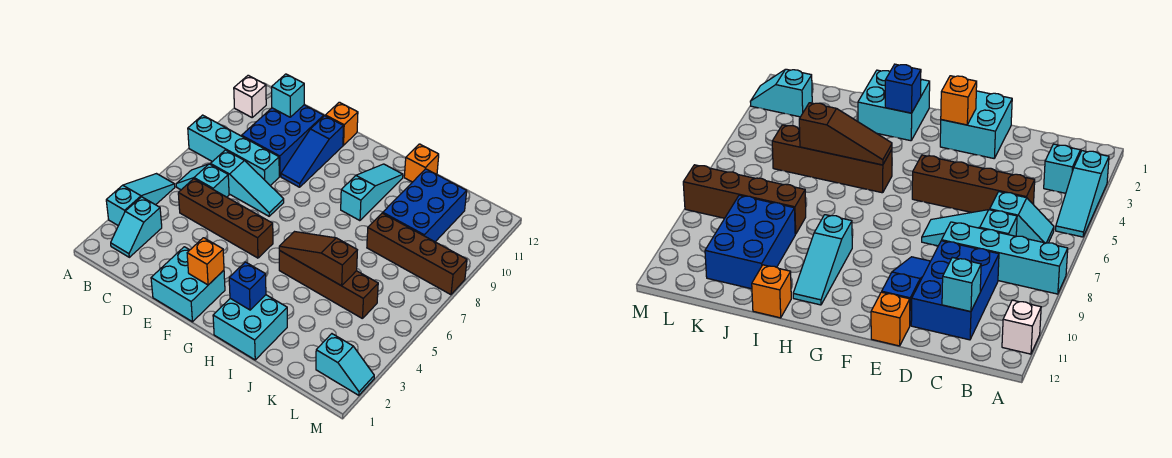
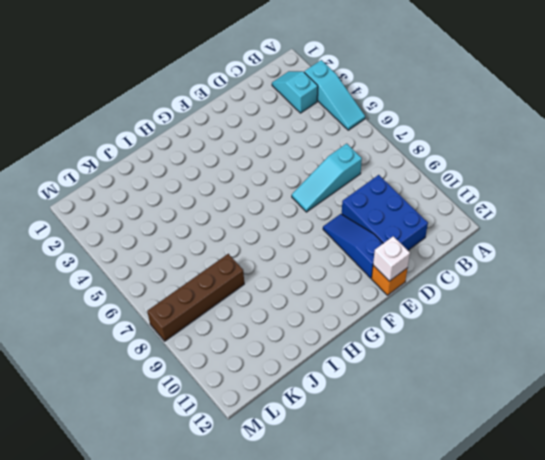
white brick E12 level 2 -> white brick A11 level 1
none -> cyan brick A8:D8 level 1
none -> cyan slope B6:C6 level 1 top C
none -> brown brick C5:F5 level 1

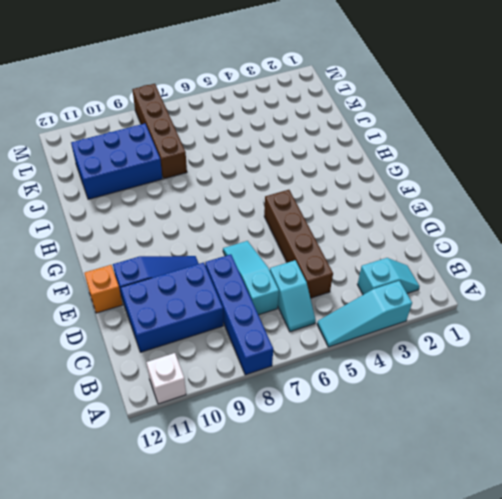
blue brick A8:D8 level 1 -> cyan brick A8:D8 level 1
none -> cyan brick E1:F2 level 1
none -> cyan brick H1:I2 level 1
none -> brown brick H5:K5 level 1

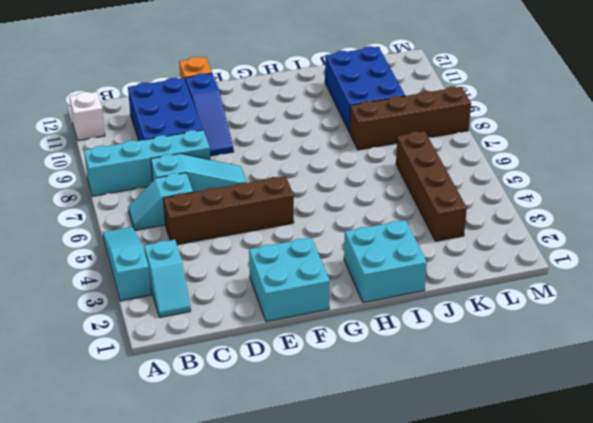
brown brick K3:K6 level 1 -> brown brick H5:K5 level 1
none -> cyan slope H9:H11 level 1 top 9
none -> orange brick I12 level 1
none -> cyan slope L2:M2 level 1 top L

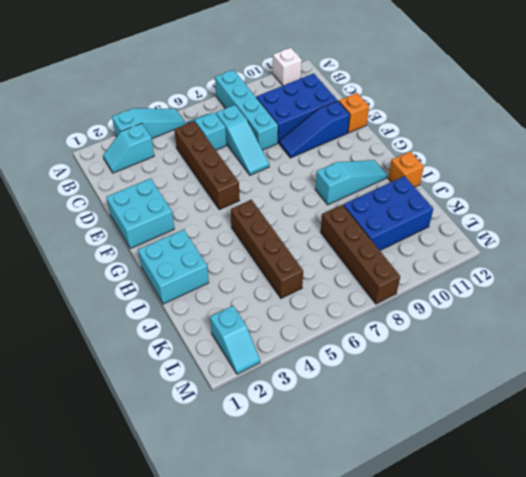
none -> cyan brick C11 level 2
none -> orange brick F2 level 2
none -> blue brick H2 level 2

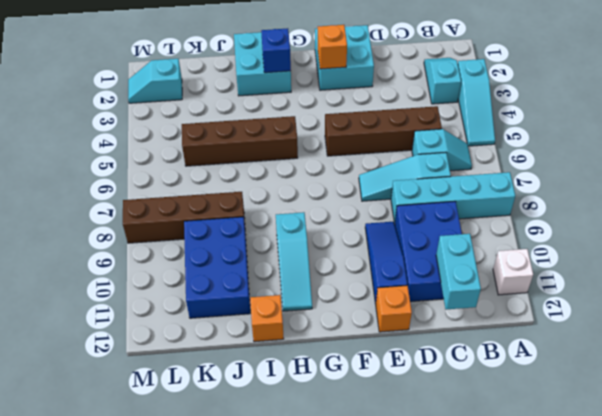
cyan brick C11:C12 level 2 -> cyan brick C11 level 2
none -> brown slope H5:J5 level 2 top J

